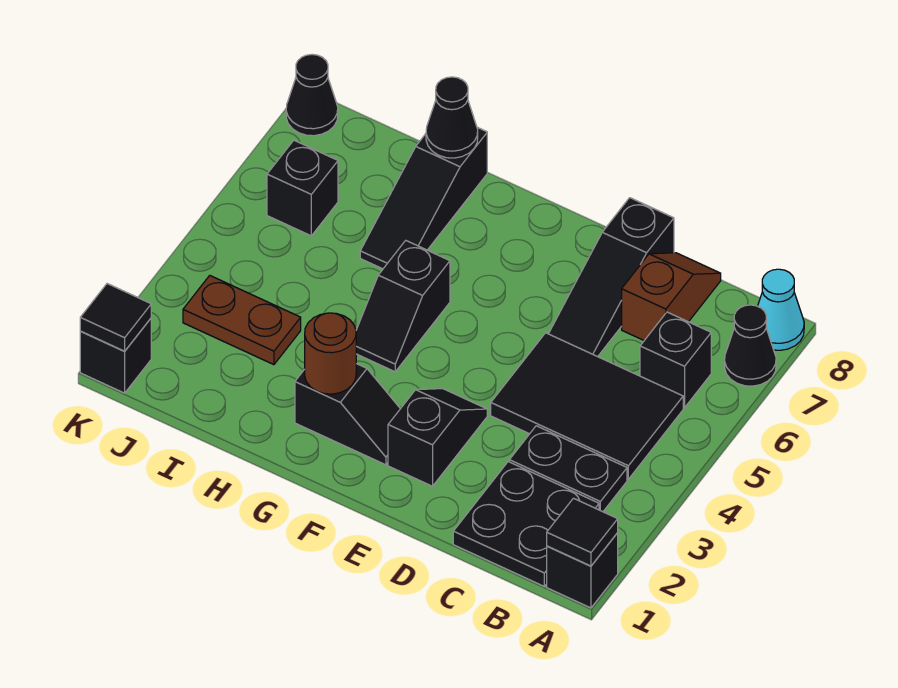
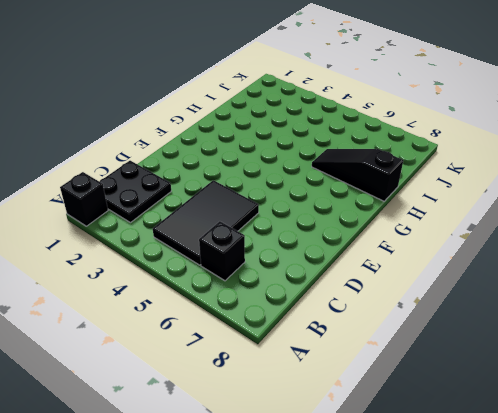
none -> black cone A7 level 1
none -> cyan cone A8 level 1
none -> black plate B3:C3 level 1

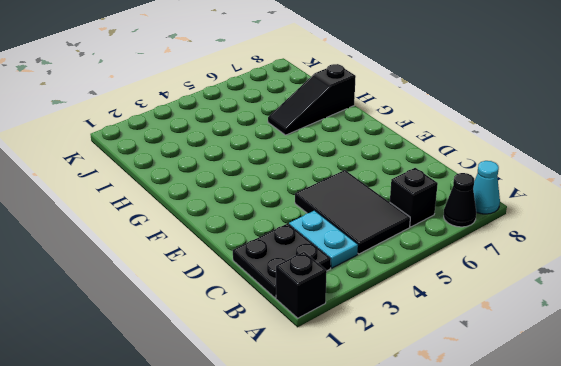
cyan plate B3:C3 level 1 -> black plate B3:C3 level 1
none -> brown slope C7:C8 level 1 top 7
none -> black slope D6:D8 level 1 top 8
none -> black slope E2:E3 level 1 top 2

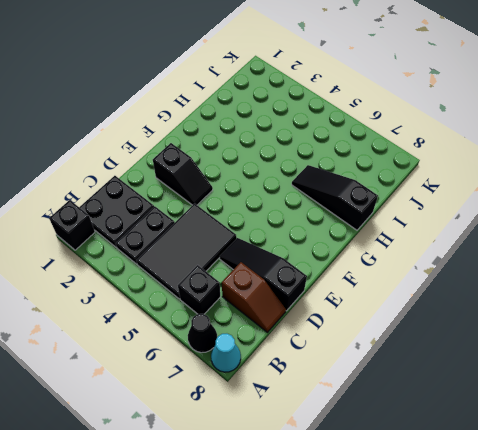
none -> black slope F2:G2 level 1 top G
none -> black slope G4:G5 level 1 top 5
none -> brown plate I3:J3 level 1

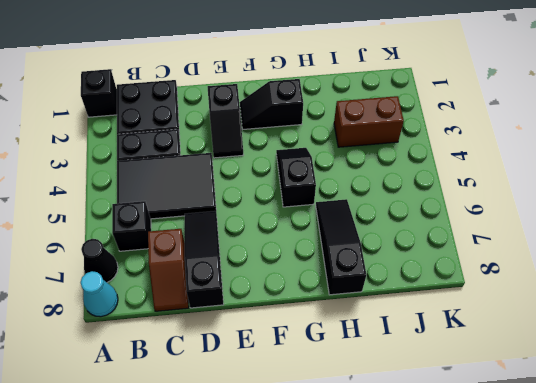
brown brick I3:J3 level 1 -> brown plate I3:J3 level 1
none -> black brick J6 level 1
none -> black brick K1 level 1
none -> black cone K8 level 1

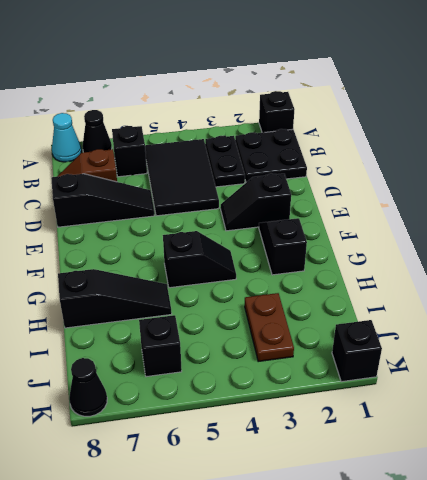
none -> black tile A1 level 2
none -> brown round brick G2 level 2
none -> black cone H8 level 2

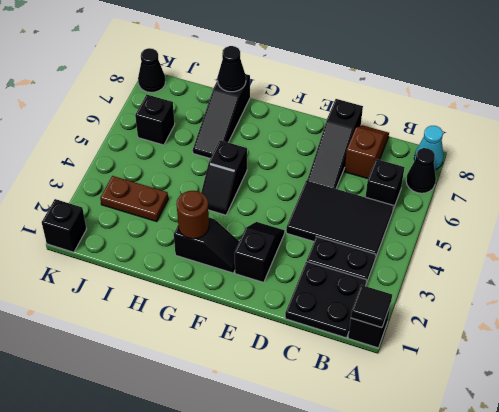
none -> black tile K1 level 2

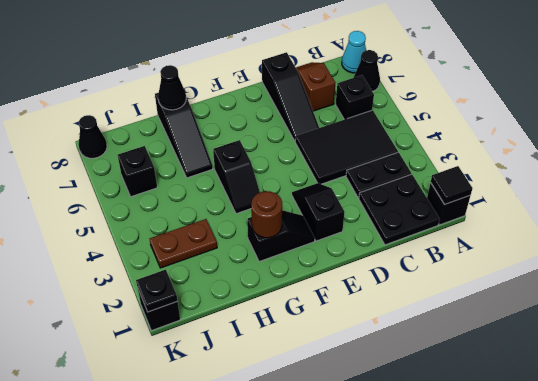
black plate K1 level 2 -> black tile K1 level 2

